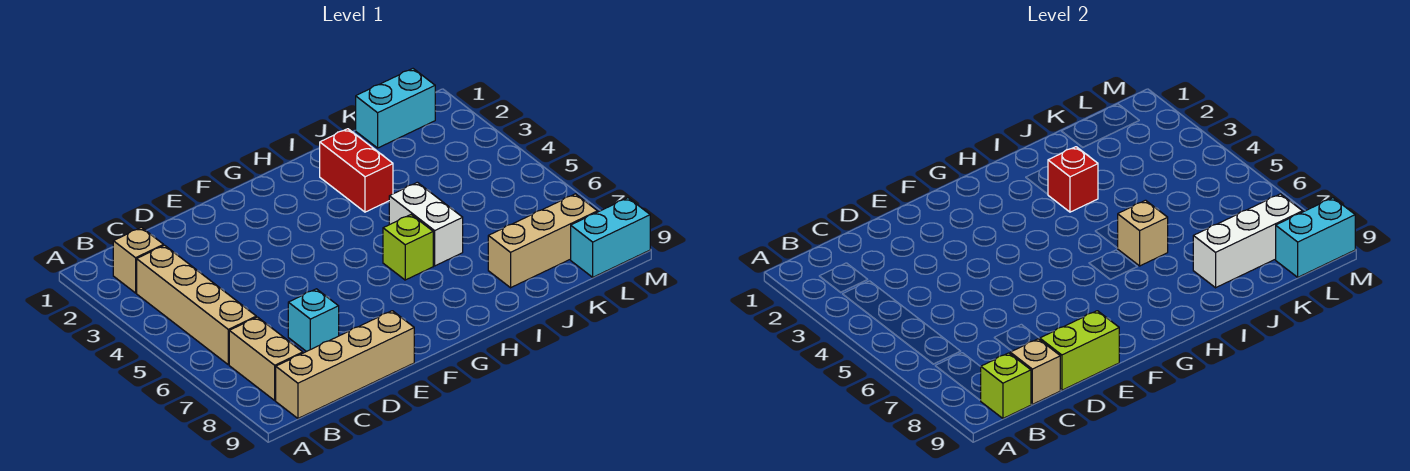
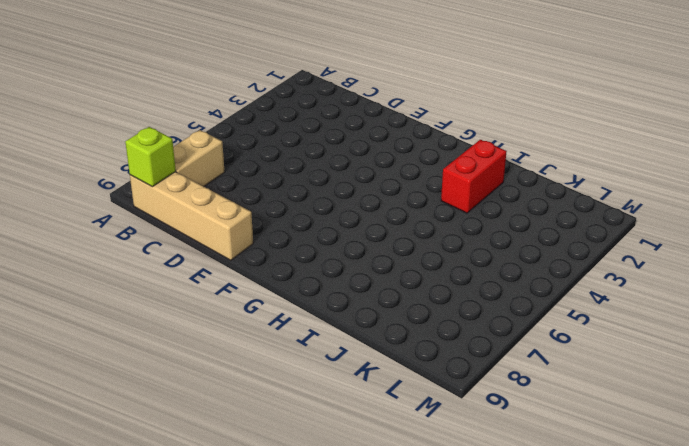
none -> tan brick B2 level 1
none -> tan brick B3:B6 level 1
none -> cyan brick D7 level 1

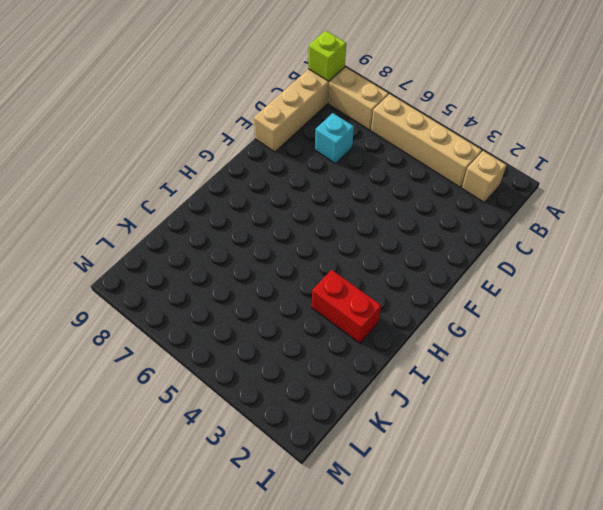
none -> lime brick H6 level 1
none -> white brick I5:I6 level 1
none -> tan brick J8:L8 level 1

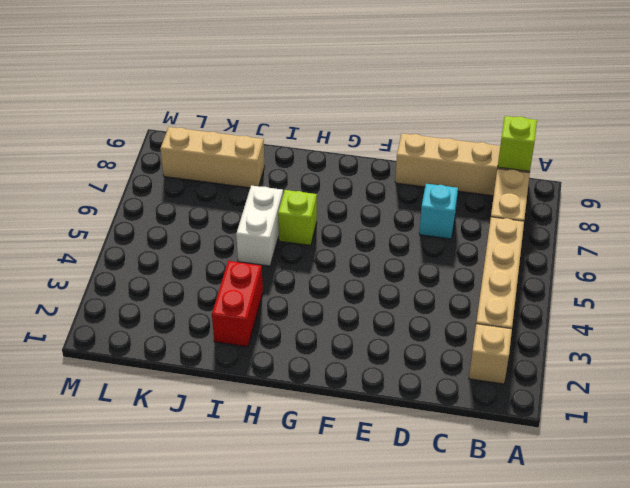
none -> cyan brick K1:L1 level 1
none -> cyan brick L9:M9 level 1
none -> tan brick C9 level 2

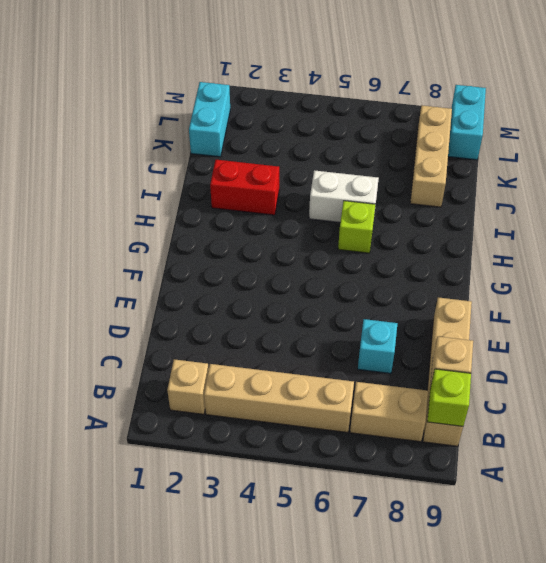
none -> lime brick D9:E9 level 2
none -> red brick I3 level 2
none -> tan brick I6 level 2

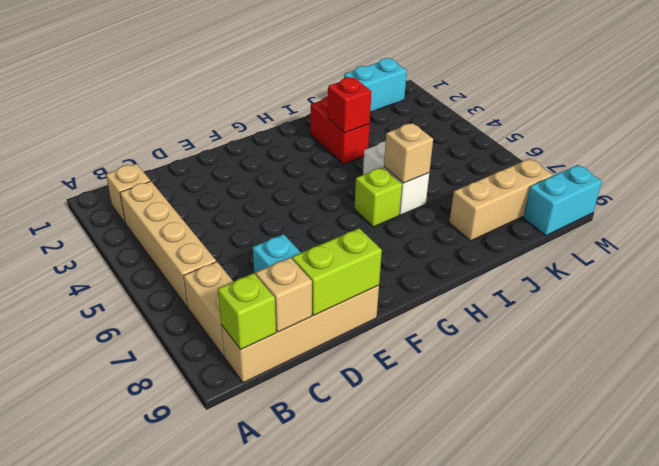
none -> white brick J8:L8 level 2
none -> cyan brick L9:M9 level 2

